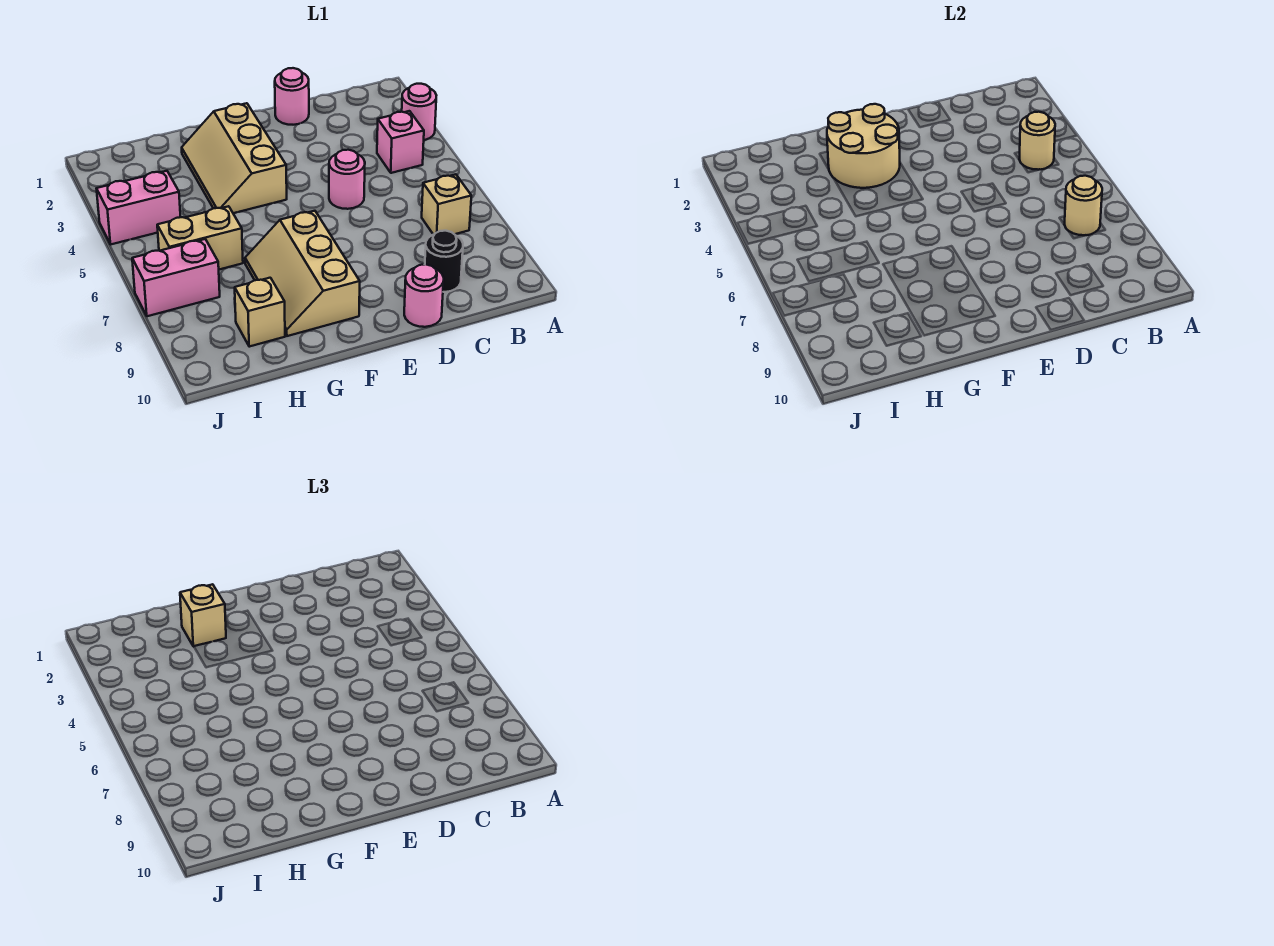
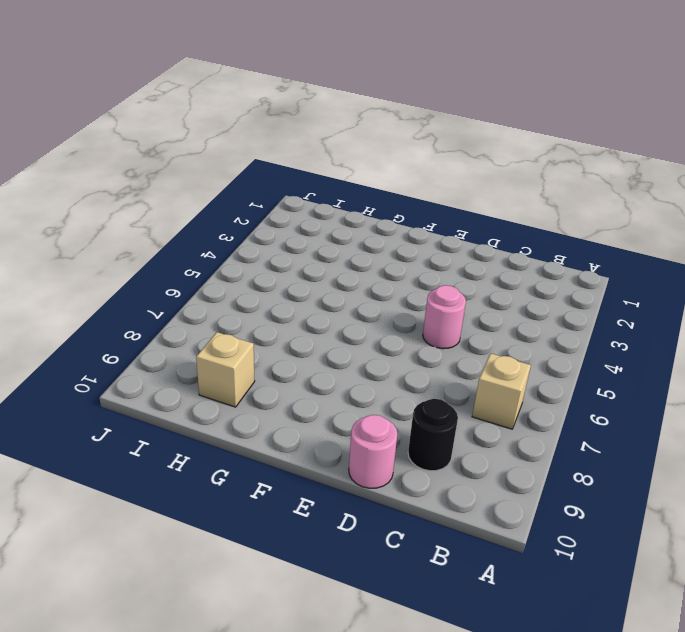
none -> pink round brick A3 level 1
none -> pink brick B4 level 1
none -> pink round brick D1 level 1

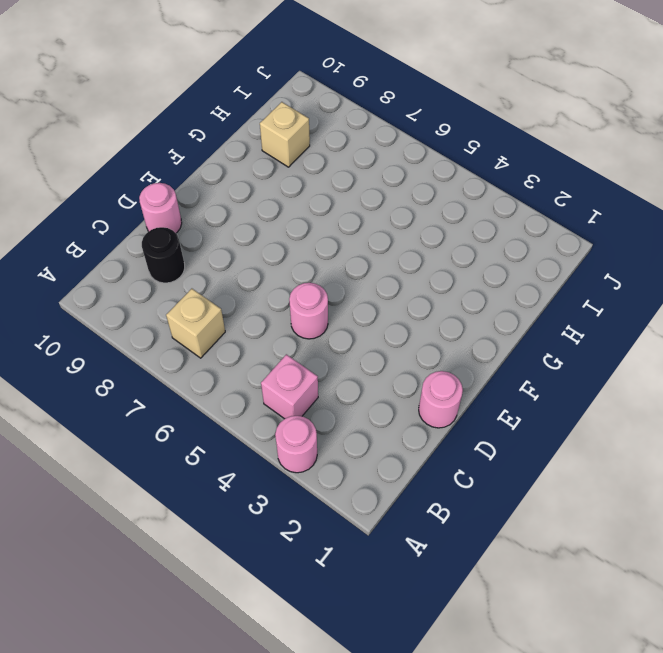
none -> tan slope F2:G4 level 1 top F
none -> tan slope F7:G9 level 1 top F
none -> tan brick H6:I6 level 1

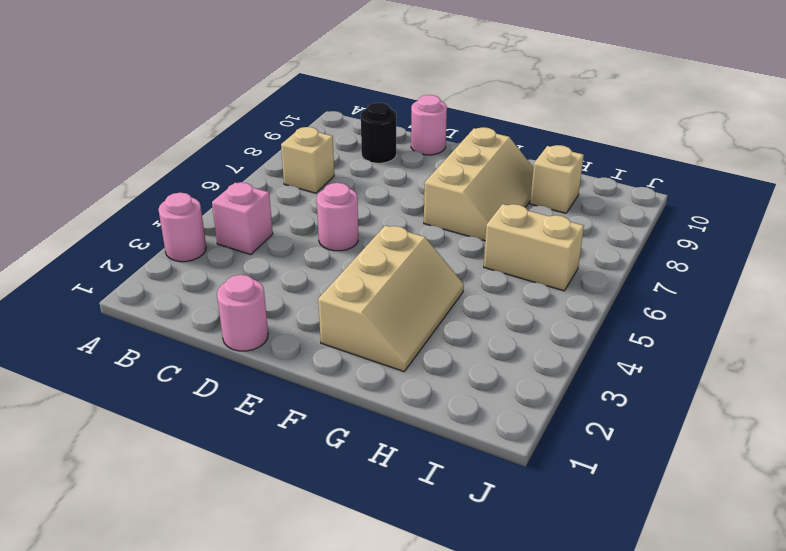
none -> pink brick I4:J4 level 1
none -> pink brick I7:J7 level 1
none -> tan round brick B4 level 2

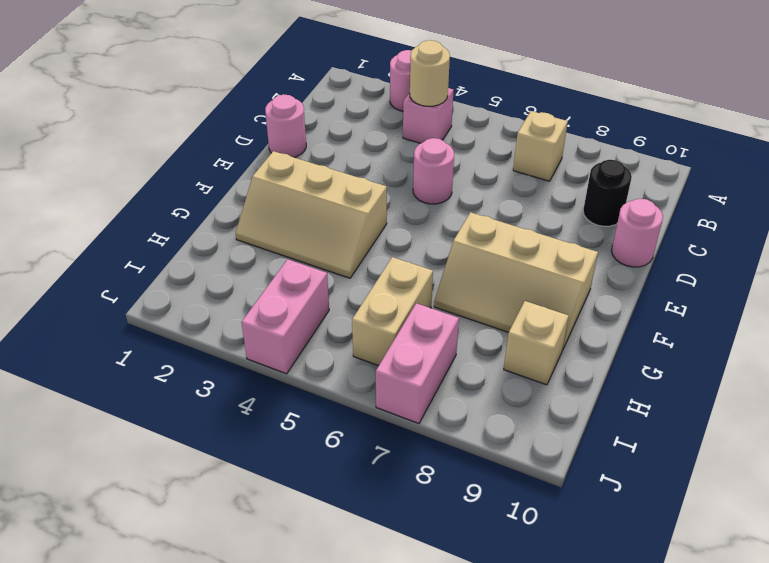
none -> tan round brick B7 level 2
none -> tan round brick F2:G3 level 2
none -> tan brick G2 level 3

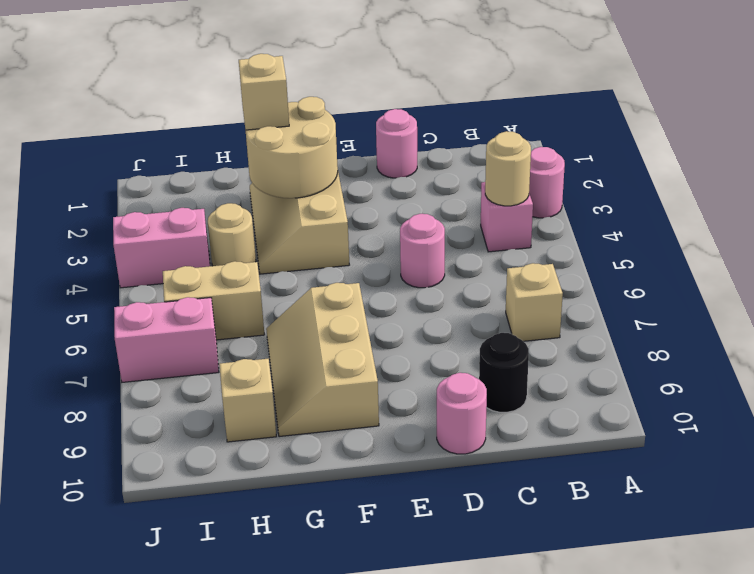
tan round brick H4 level 1 -> tan round brick B7 level 2

